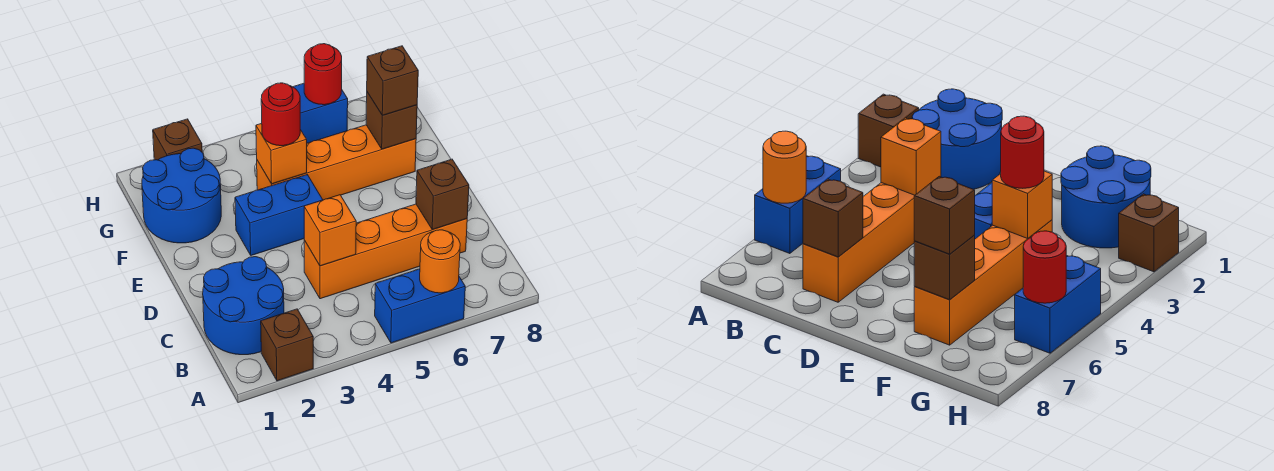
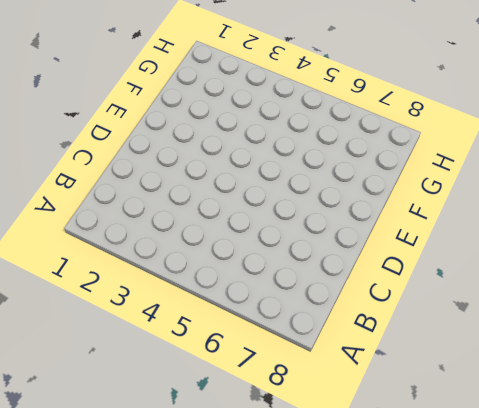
none -> brown brick A2 level 1
none -> blue brick A5:A6 level 1
none -> blue round brick B1:C2 level 1

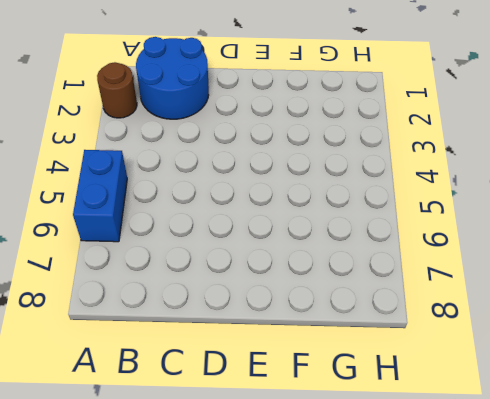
brown round brick A2 level 1 -> brown brick A2 level 1
none -> orange brick C4:C7 level 1
none -> blue brick E3:E4 level 1
none -> blue round brick F1:G2 level 1

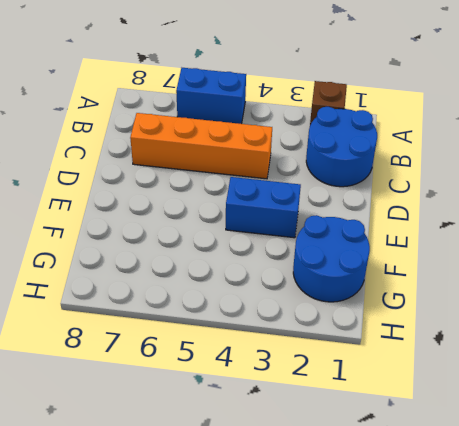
none -> orange brick F4:F7 level 1
none -> brown brick H2 level 1
none -> blue brick H5:H6 level 1

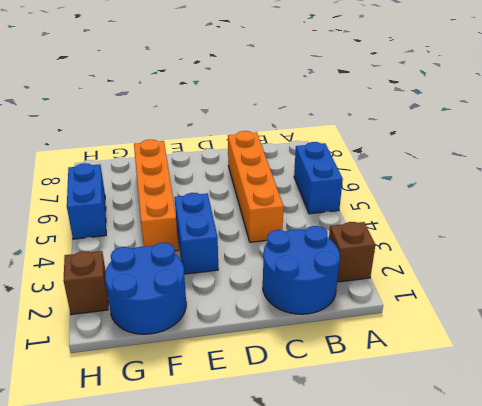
none -> orange round brick A6 level 2
none -> orange brick C4 level 2
none -> brown brick C7 level 2

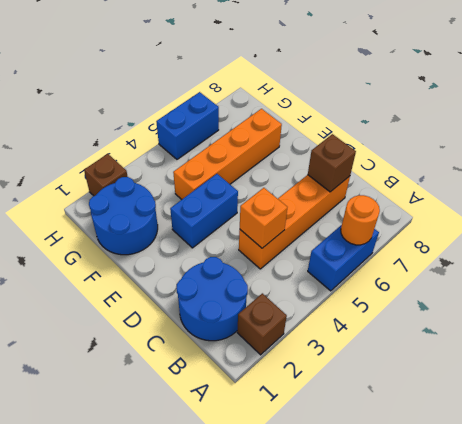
none -> orange brick F4 level 2
none -> brown brick F7 level 2
none -> red round brick H6 level 2

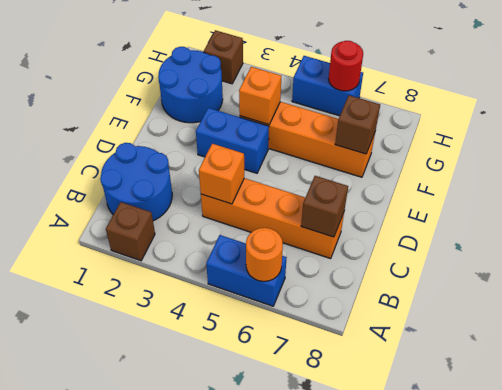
none -> red round brick F4 level 3
none -> brown brick F7 level 3

